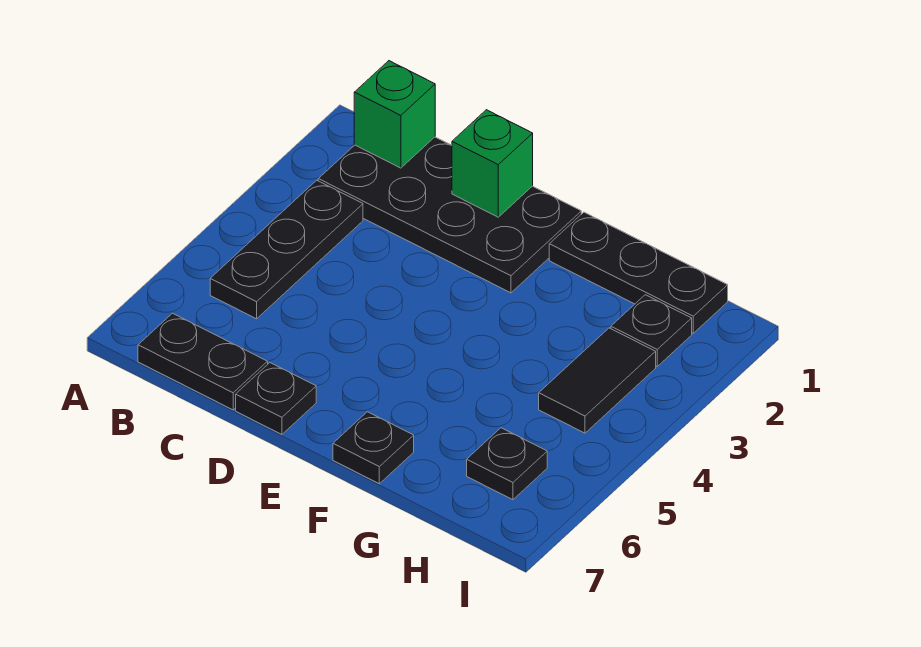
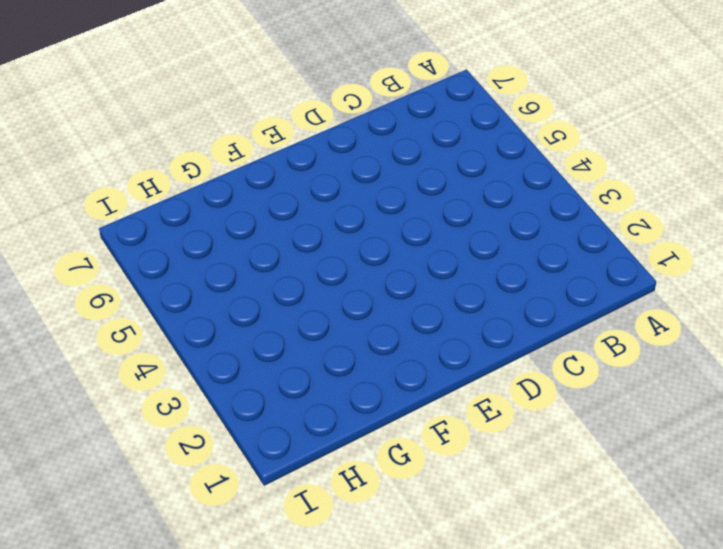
none -> black plate B1:E2 level 1
none -> black plate B3:B5 level 1

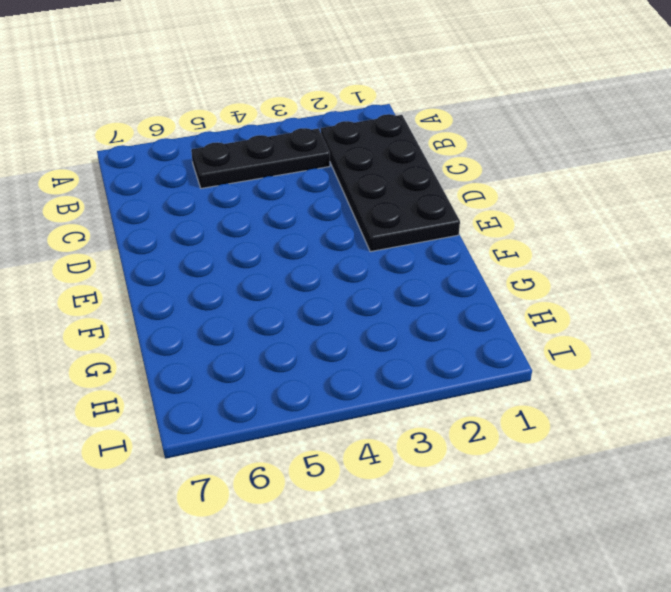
none -> black plate B7:C7 level 1
none -> black plate D7 level 1

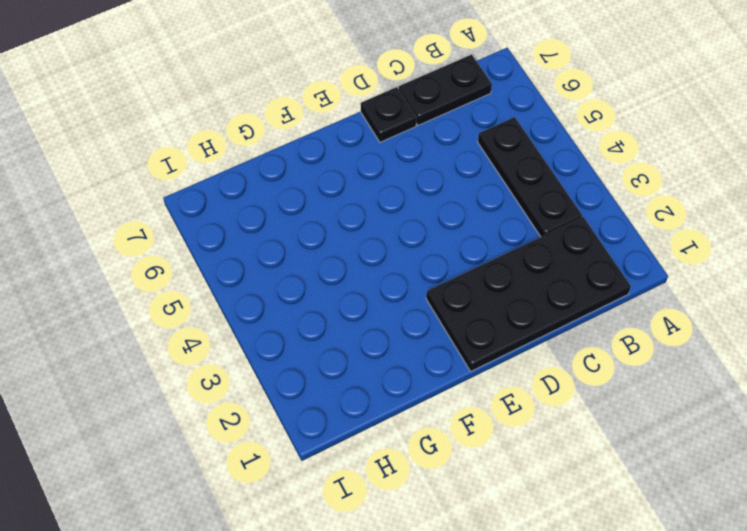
none -> black plate F1:H1 level 1
none -> black plate F7 level 1

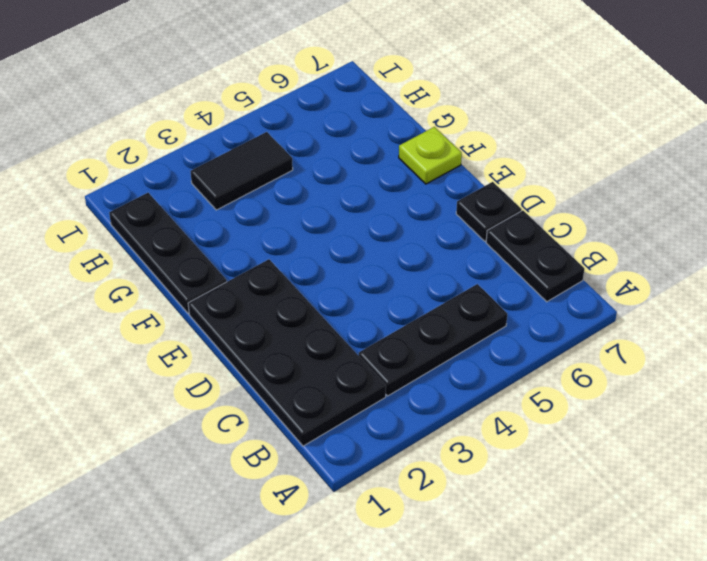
lime plate F7 level 1 -> black plate F7 level 1
none -> black plate H2 level 1
none -> black plate H6 level 1

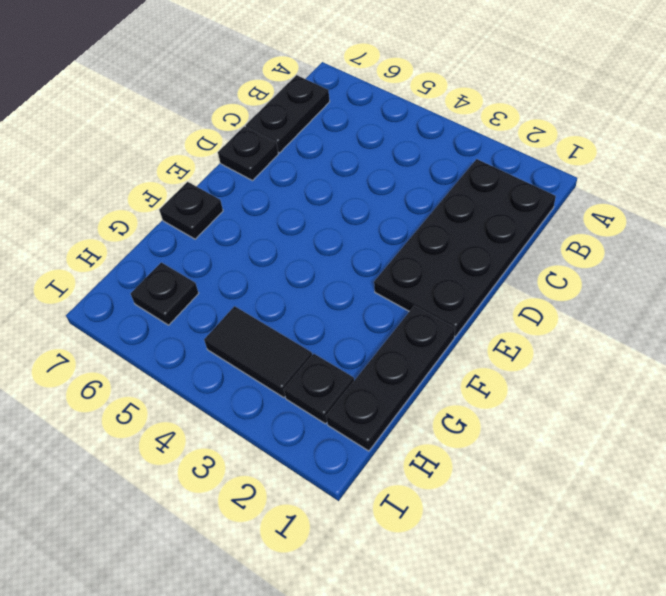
none -> black plate B3:B5 level 1
none -> green brick B1 level 2

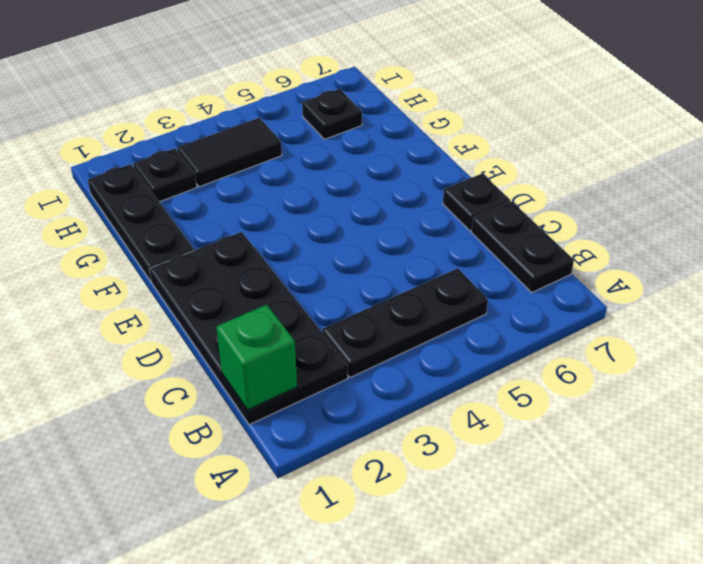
none -> black plate F7 level 1
none -> green brick D1 level 2

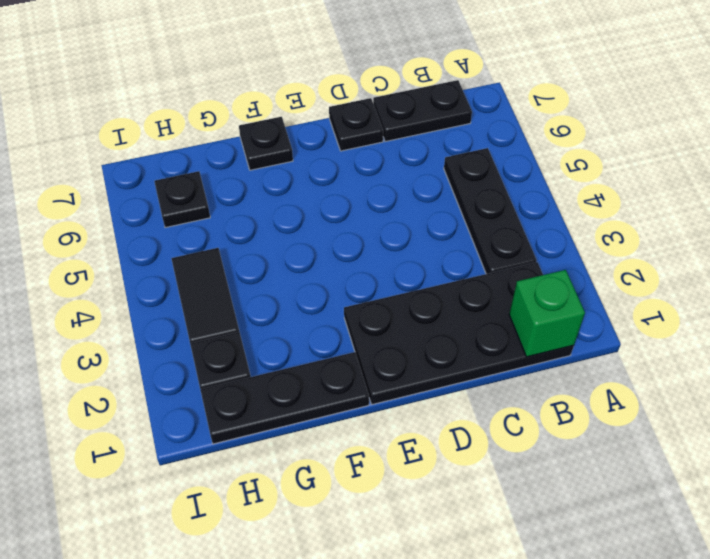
none -> green brick D1 level 2

